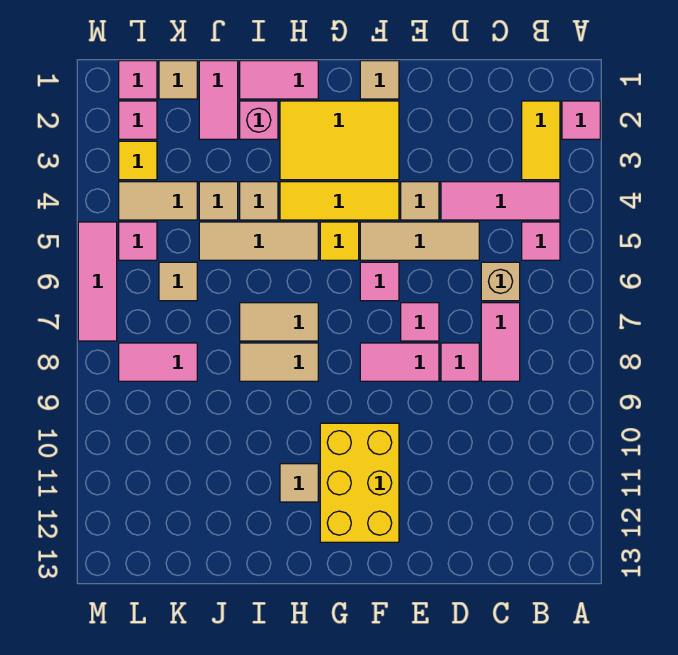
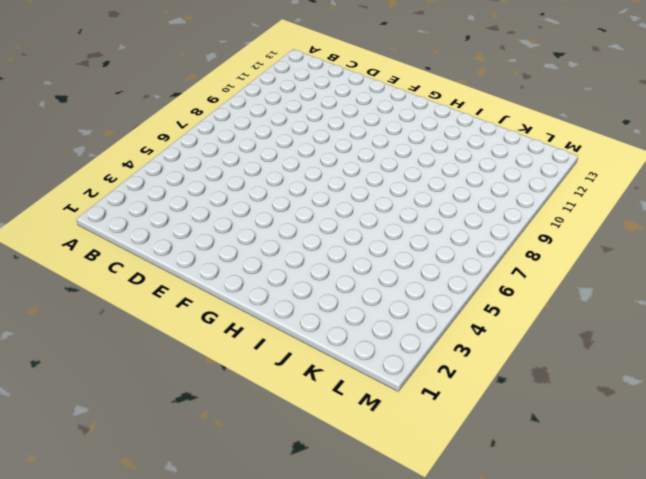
none -> pink tile A2 level 1
none -> yellow tile B2:B3 level 1
none -> pink tile B4:D4 level 1
none -> pink tile B5 level 1

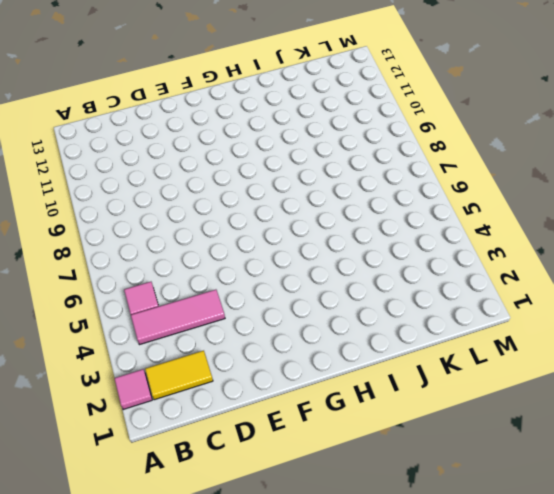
yellow tile B2:C2 level 1 -> yellow tile B2:B3 level 1
none -> tan brick C6 level 1
none -> pink tile C7:C8 level 1
none -> tan tile D5:F5 level 1
none -> pink tile D8 level 1

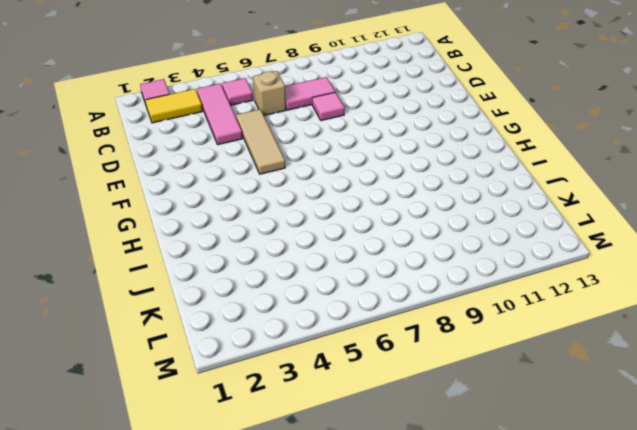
none -> tan tile E4 level 1
none -> pink tile E7 level 1
none -> pink tile E8:F8 level 1
none -> tan tile F1 level 1

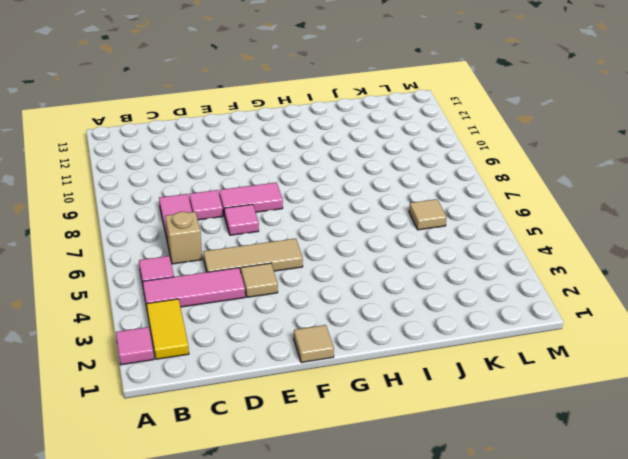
none -> yellow tile F2:H3 level 1
none -> yellow tile F4:H4 level 1
none -> pink tile F6 level 1
none -> yellow brick F10:G12 level 1

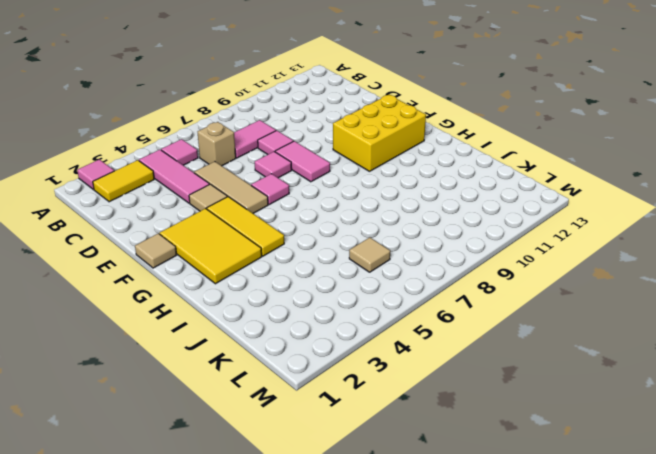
none -> yellow tile G5 level 1
none -> pink tile H1:I1 level 1
none -> tan tile H5:J5 level 1
none -> tan tile H7:I7 level 1

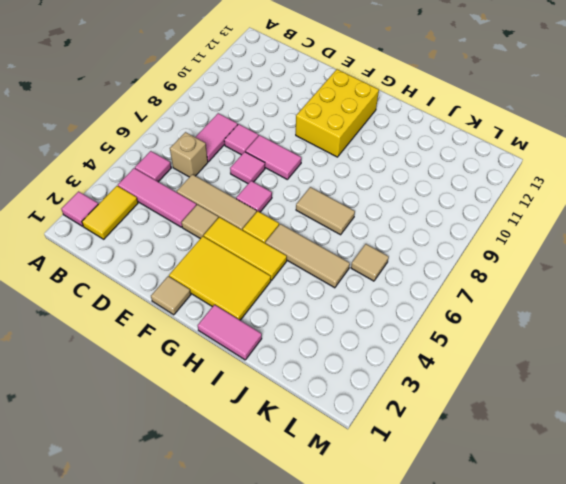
none -> tan tile H8:I8 level 1
none -> tan tile H11 level 1
none -> pink brick I2 level 1
none -> tan tile I4 level 1

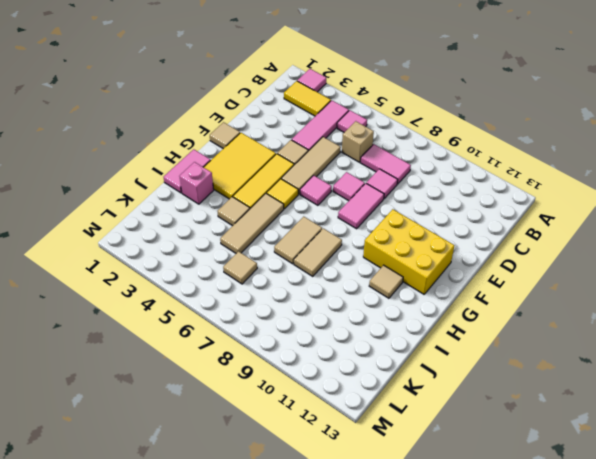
none -> pink tile J1:J2 level 1
none -> tan tile J4 level 1
none -> tan tile K1 level 1
none -> tan tile K4:L4 level 1

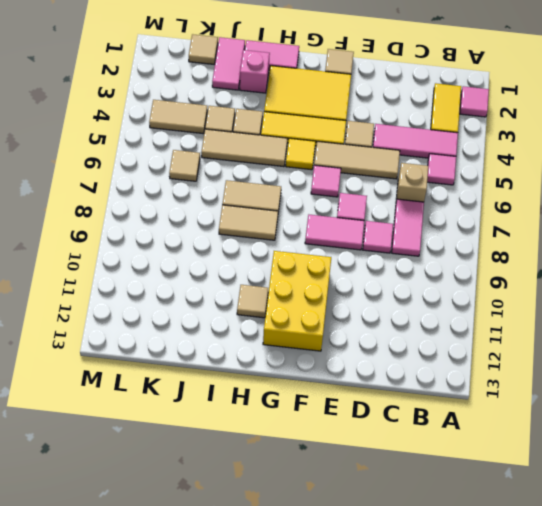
none -> pink tile K8:L8 level 1
none -> pink tile L1 level 1
none -> pink tile L2 level 1
none -> yellow tile L3 level 1

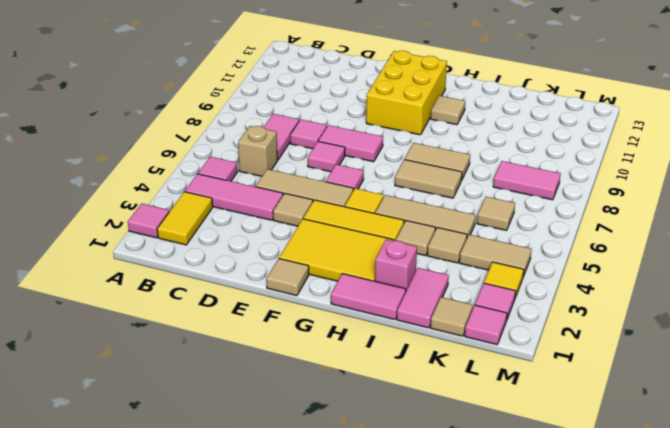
none -> pink tile L5 level 1
none -> pink tile M5:M7 level 1

